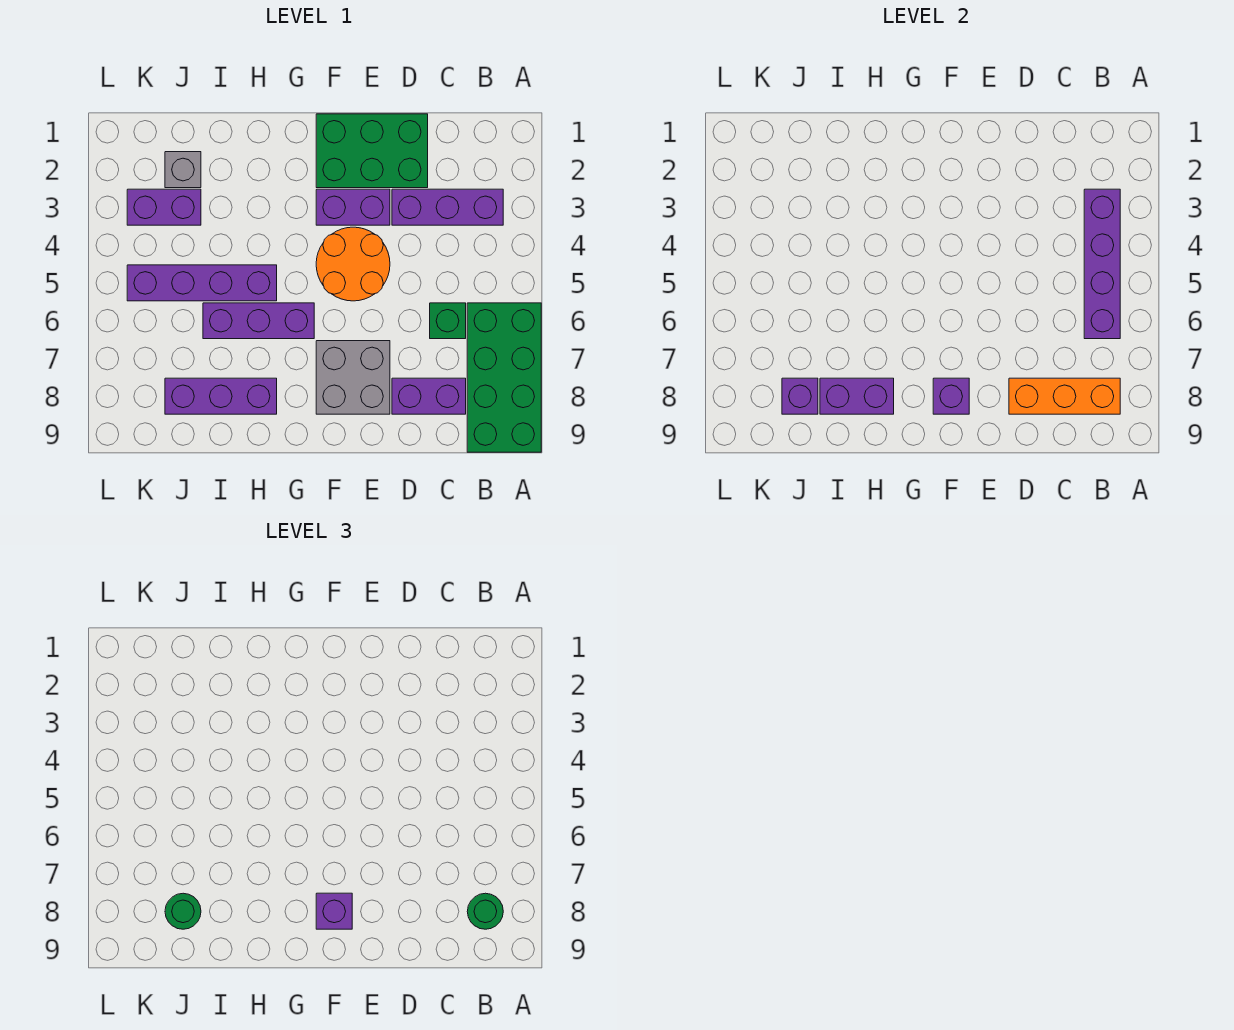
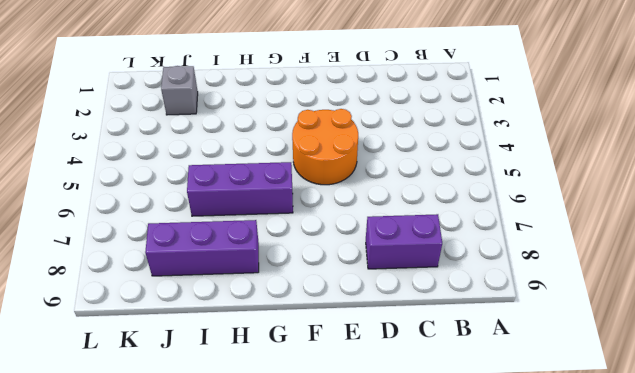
none -> green brick A6:B9 level 1
none -> purple brick B3:D3 level 1
none -> green brick C6 level 1

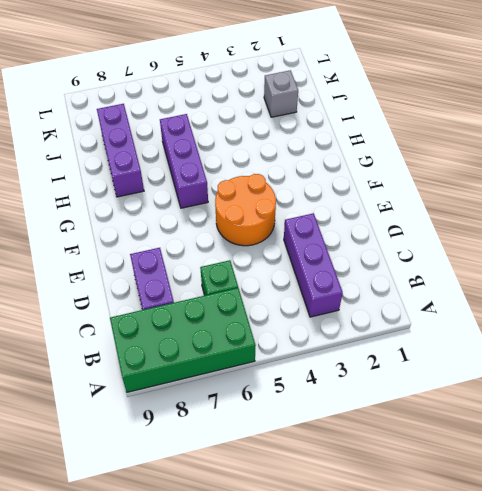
none -> green brick D1:F2 level 1
none -> purple brick E3:F3 level 1
none -> grey brick E7:F8 level 1

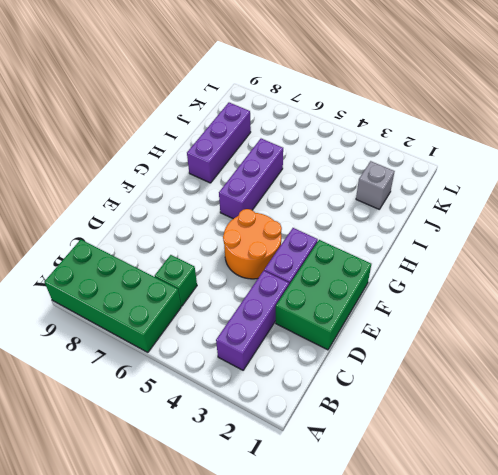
none -> purple brick C8:D8 level 1
none -> grey brick E7:F8 level 1
none -> purple brick H5:K5 level 1

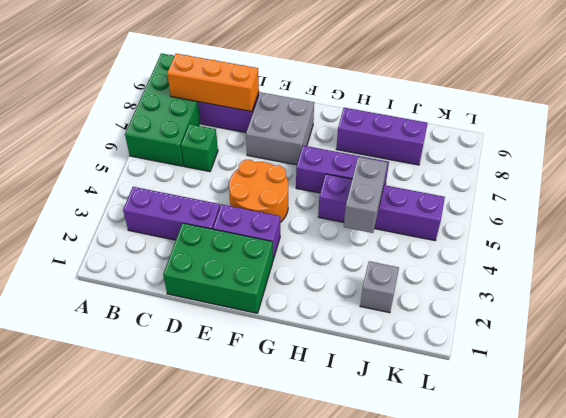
grey brick I4:I5 level 2 -> none
none -> purple brick J3:K3 level 1
none -> purple brick B3:B6 level 2
none -> purple brick F8 level 2

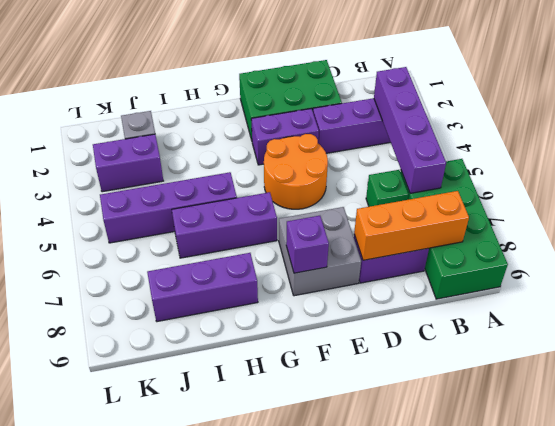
none -> purple brick H8:I8 level 2
none -> purple brick J8 level 2
none -> green round brick B8 level 3

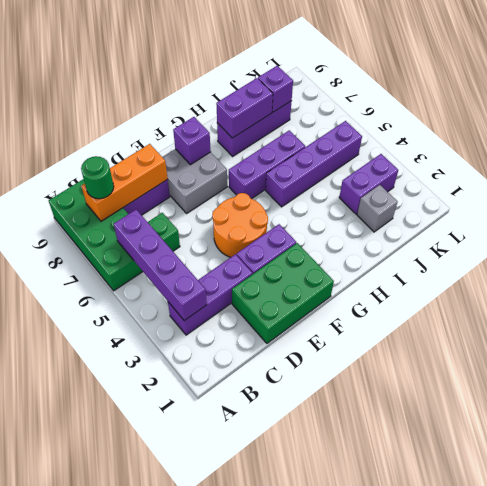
none -> purple brick F8 level 3
none -> green round brick J8 level 3

